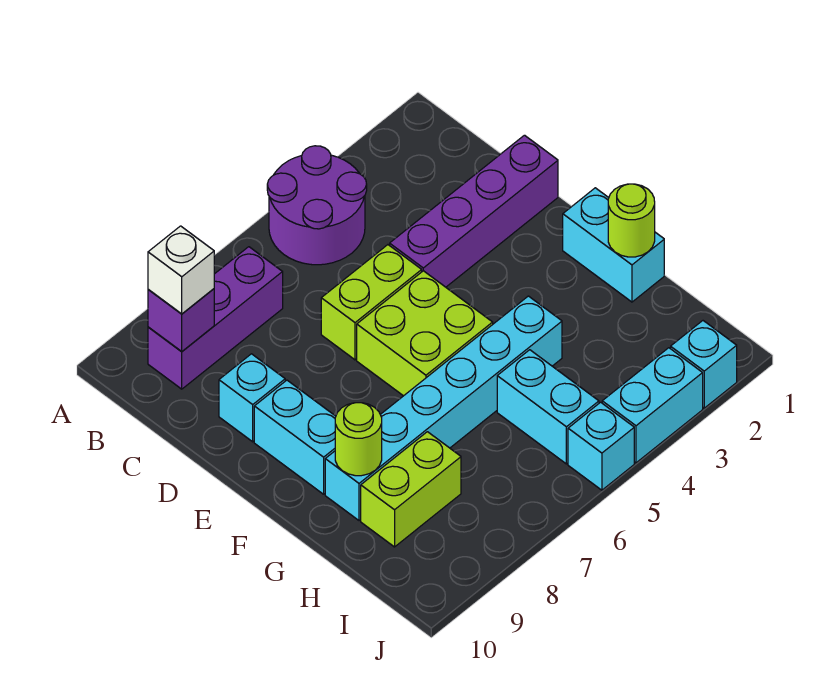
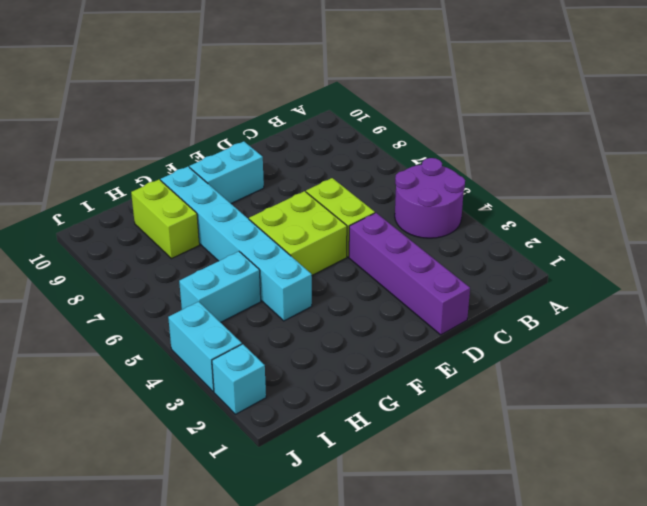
none -> purple brick B7:B9 level 1
none -> cyan brick D9 level 1
none -> cyan brick F1:G1 level 1

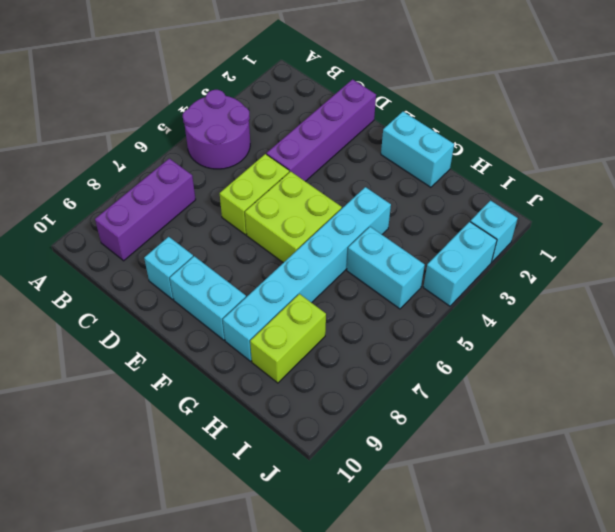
none -> cyan brick J5 level 1
none -> purple brick B9 level 2
none -> lime round brick G1 level 2

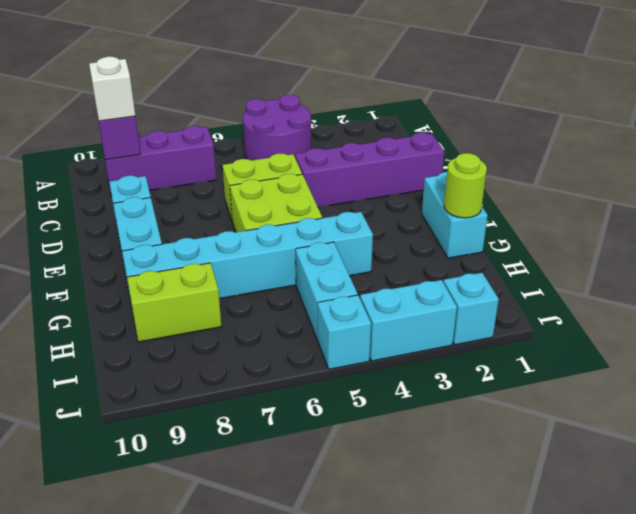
none -> lime round brick G9 level 2

